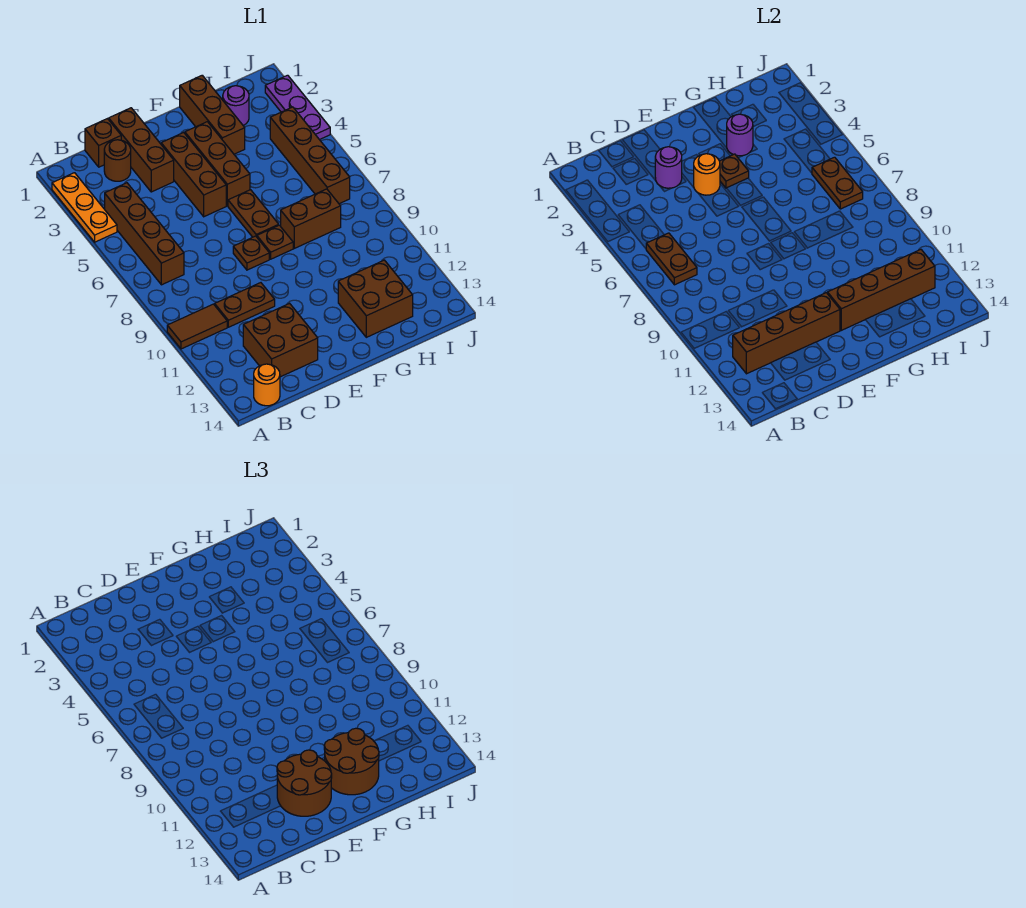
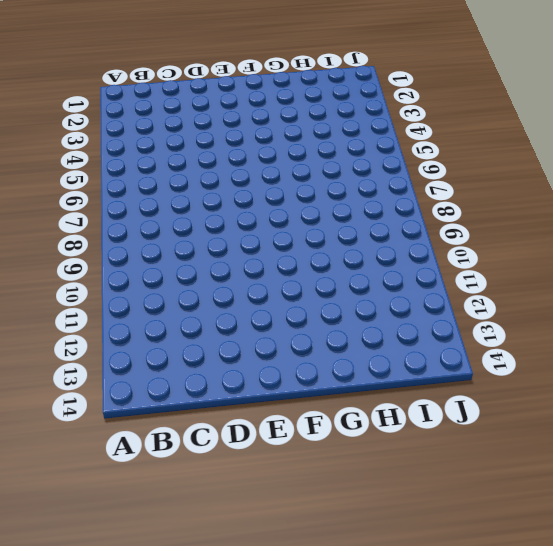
none -> orange plate A2:A4 level 1
none -> brown tile A10:B10 level 1
none -> brown brick B4:B7 level 1
none -> orange round brick B14 level 1

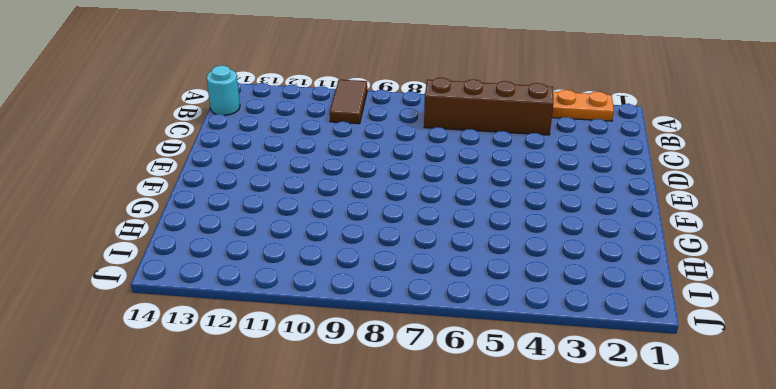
cyan round brick B14 level 1 -> orange round brick B14 level 1
none -> brown brick C1 level 1
none -> brown round brick C2 level 1
none -> brown plate C10:D10 level 1
none -> brown brick C12:D13 level 1

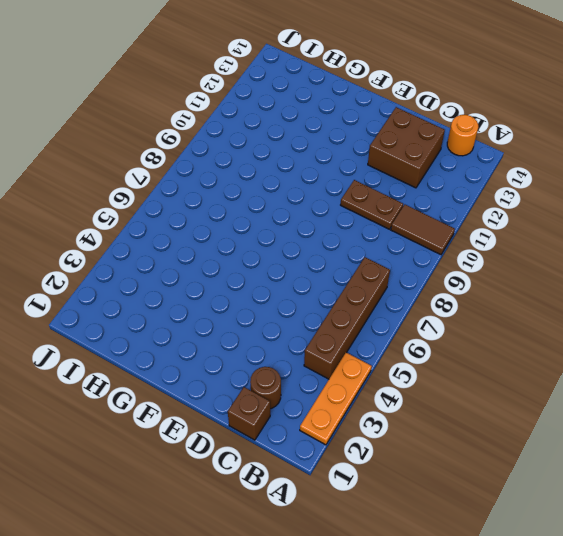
none -> brown brick D1:D3 level 1
none -> brown brick E3:E5 level 1
none -> brown plate E8 level 1
none -> brown brick F3:F5 level 1

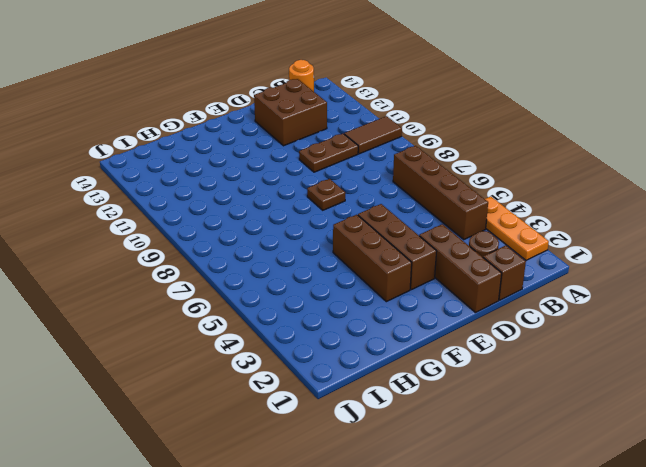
none -> brown plate F6:F7 level 1
none -> brown plate F8 level 1
none -> brown brick G1:G3 level 1
none -> brown brick G8:H8 level 1

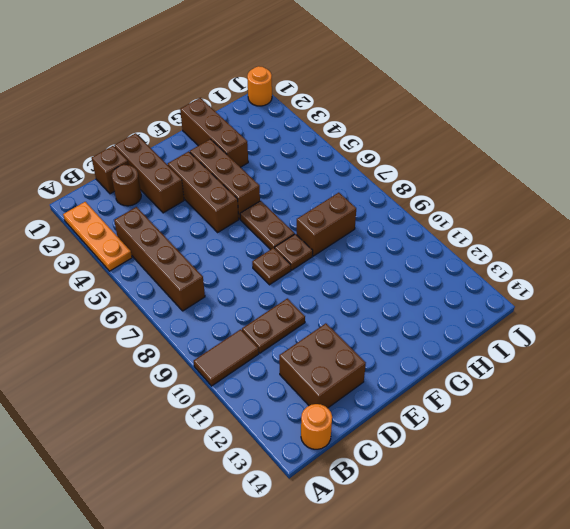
orange round brick J1 level 1 -> orange round brick E4 level 2
none -> brown brick G12:H13 level 1
none -> purple round brick H2 level 1
none -> brown brick I4:I7 level 1
none -> purple plate J2:J4 level 1

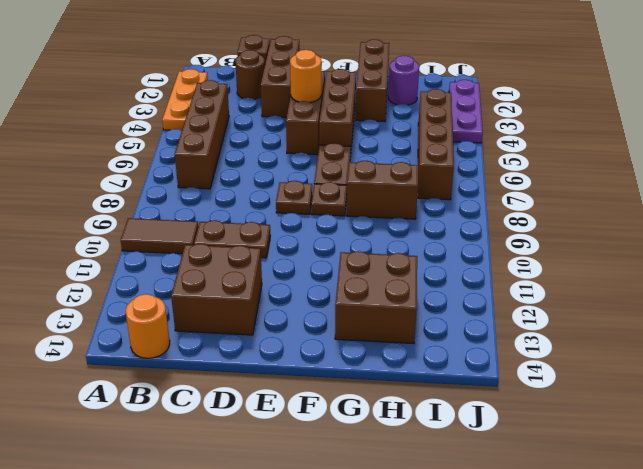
none -> brown plate B6:B7 level 2
none -> brown brick B12:E12 level 2
none -> purple round brick D3 level 2
none -> brown plate F4 level 2

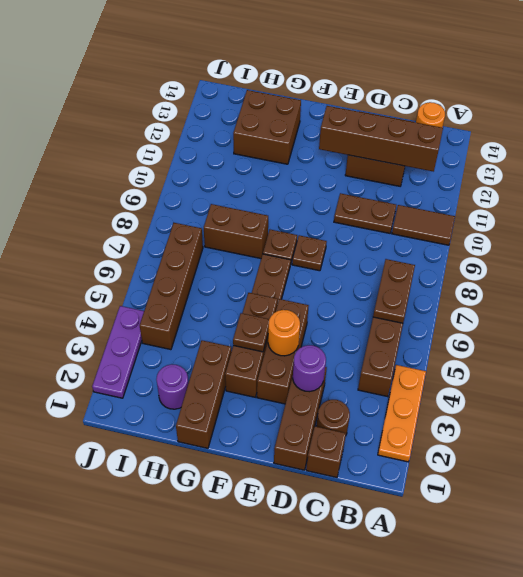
none -> brown brick F12:I12 level 2
none -> purple round brick G3 level 2
none -> brown plate I6:I7 level 2
none -> brown round brick D12:E13 level 3

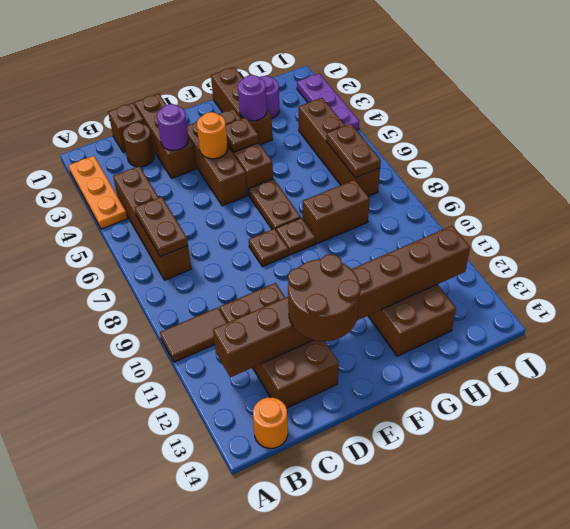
none -> brown round brick F12:G13 level 3

